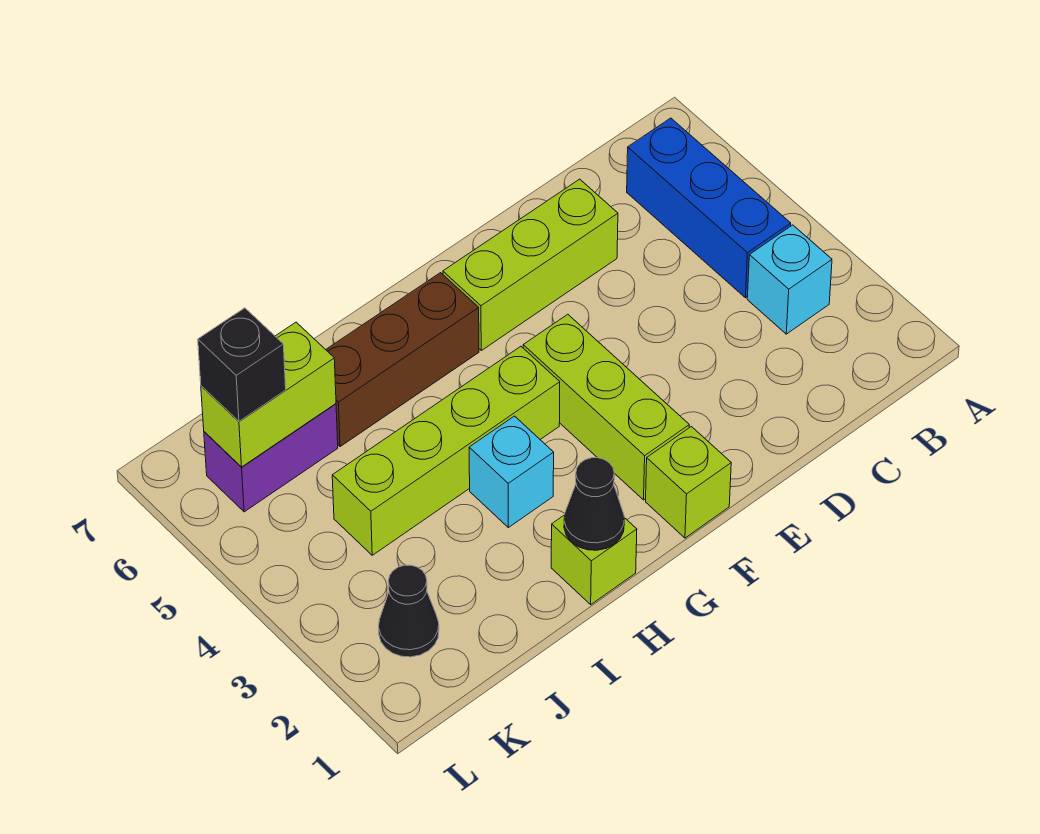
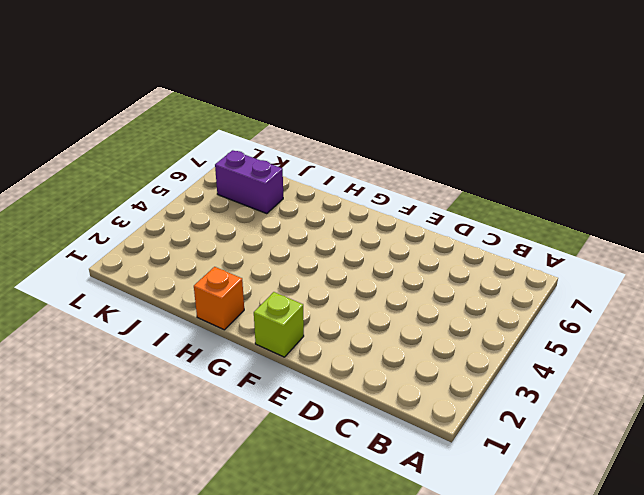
orange brick H1 level 1 -> lime brick H1 level 1
none -> cyan brick B3 level 1
none -> blue brick B4:B6 level 1
none -> lime brick D6:F6 level 1

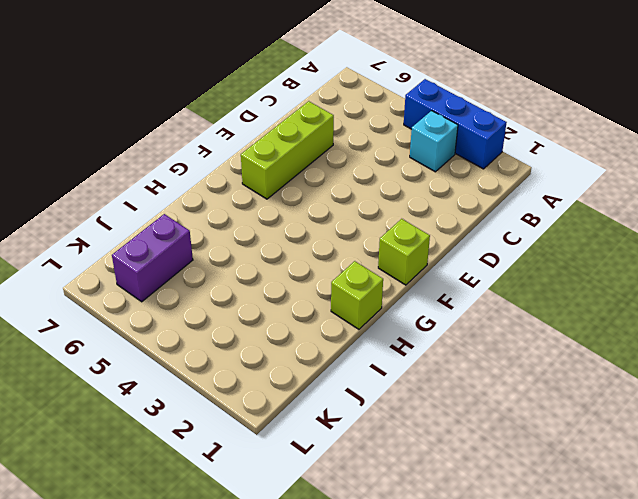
blue brick A2:A4 level 1 -> blue brick B4:B6 level 1
none -> lime brick F2:F4 level 1
none -> lime brick G4:J4 level 1
none -> brown brick G6:I6 level 1

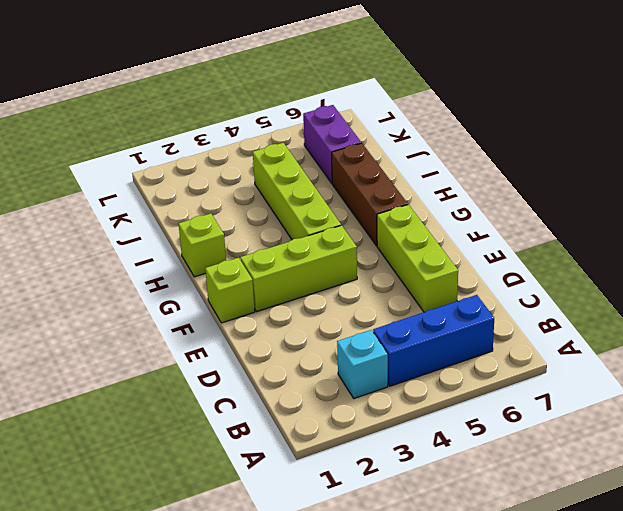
none -> cyan brick H3 level 1
none -> black cone K2 level 1
none -> black cone H1 level 2

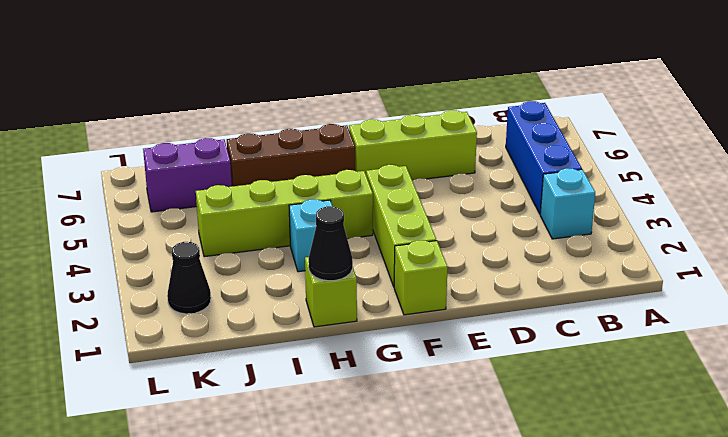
none -> lime brick J6:K6 level 2
none -> black brick K6 level 3

